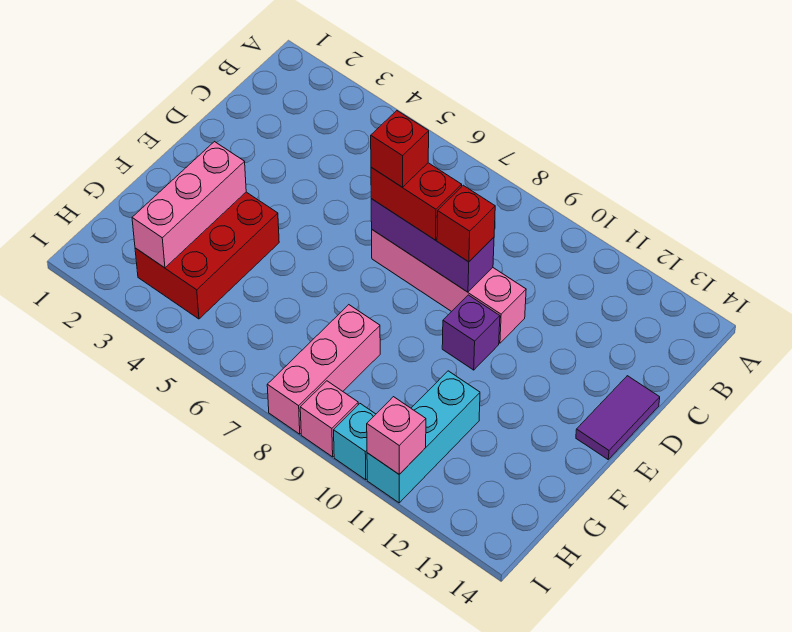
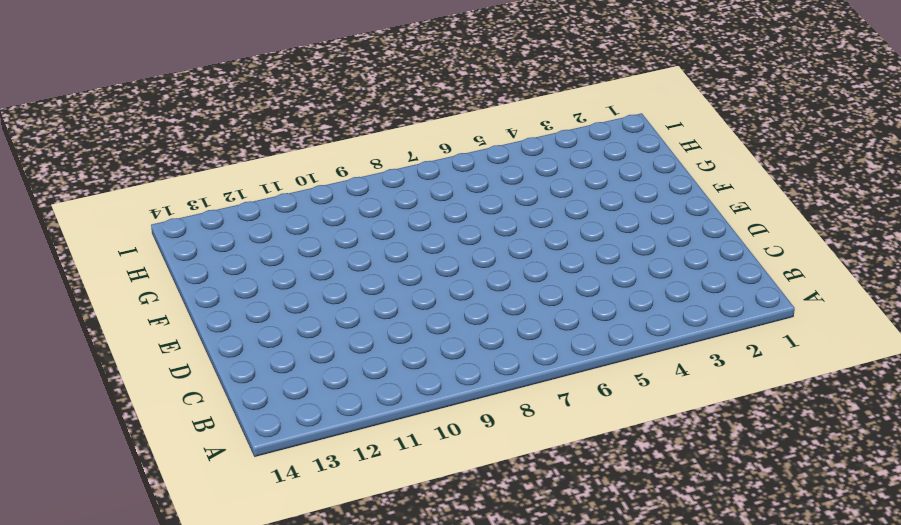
none -> pink brick D7:D10 level 1
none -> purple tile D14:E14 level 1
none -> purple brick E10 level 1

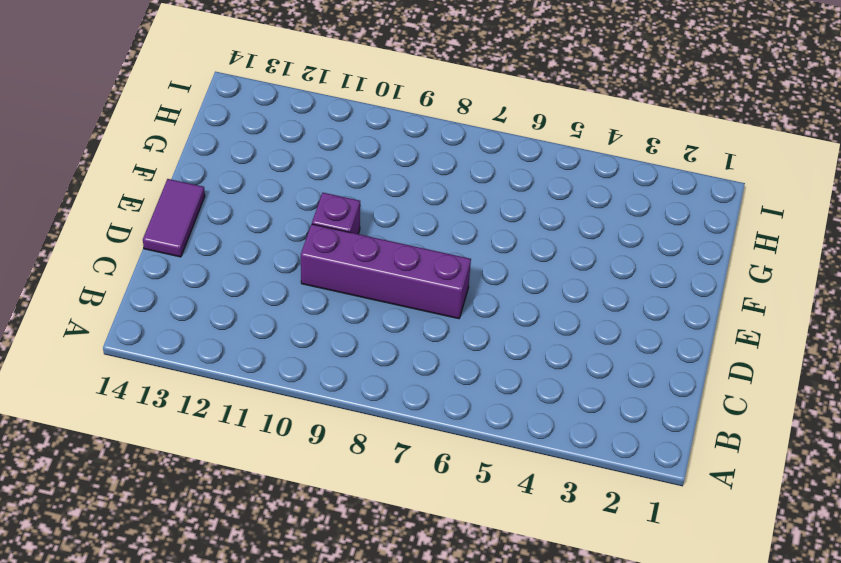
purple brick D7:D10 level 1 -> pink brick D7:D10 level 1
none -> red brick F3:H4 level 1
none -> pink brick G8:I8 level 1
none -> cyan brick G11:I11 level 1

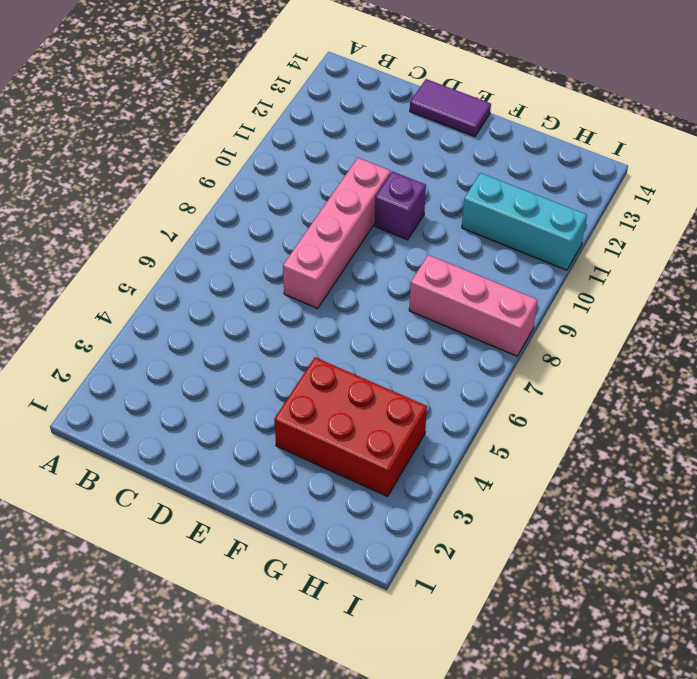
none -> pink brick I9 level 1
none -> cyan brick I10 level 1
none -> purple brick D7:D9 level 2

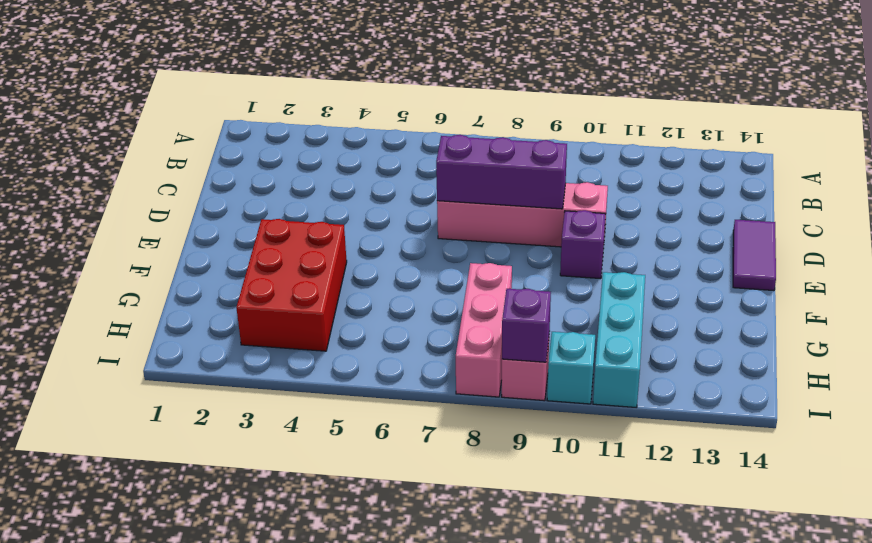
purple brick I9 level 2 -> none
none -> pink brick F3:H3 level 2
none -> pink brick I11 level 2
none -> red brick D7:D8 level 3

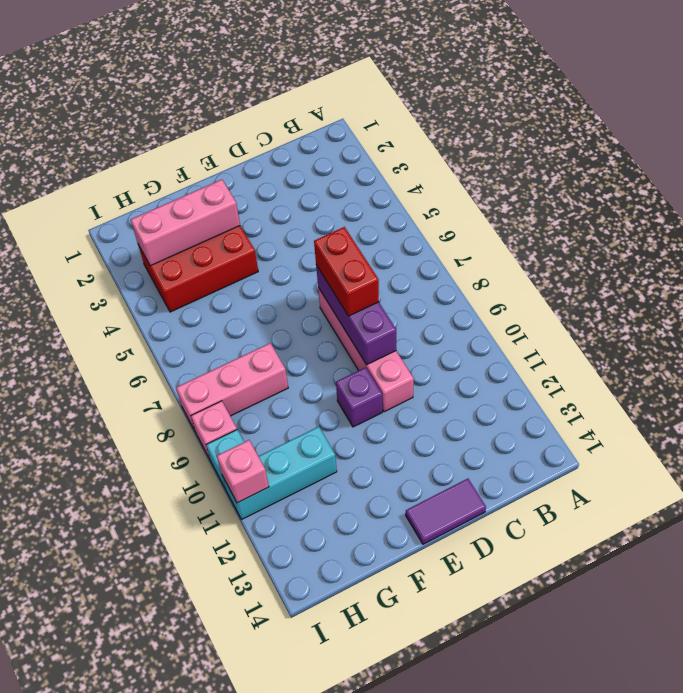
none -> red brick D9 level 3
none -> red brick D7 level 4

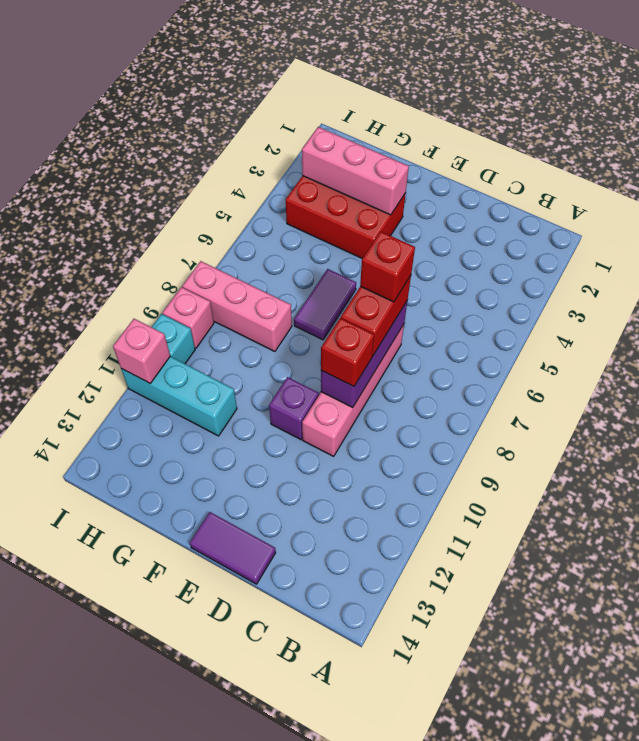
purple tile F6:F7 level 1 -> none

